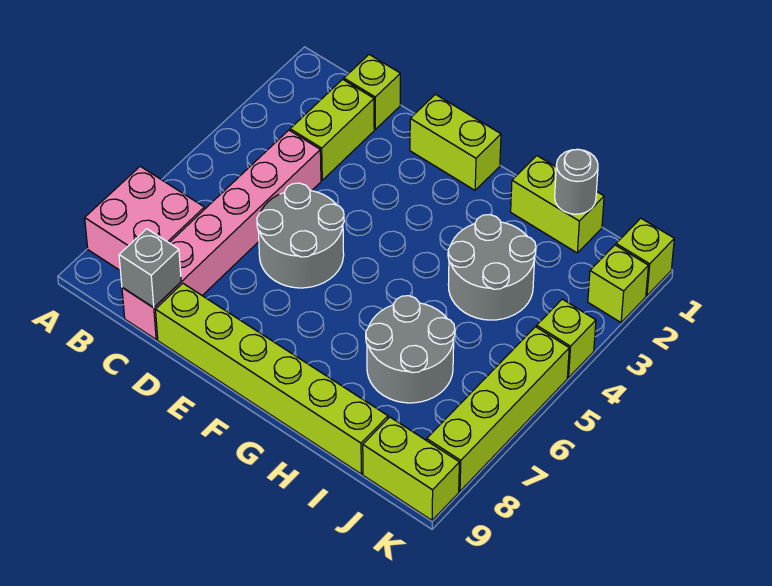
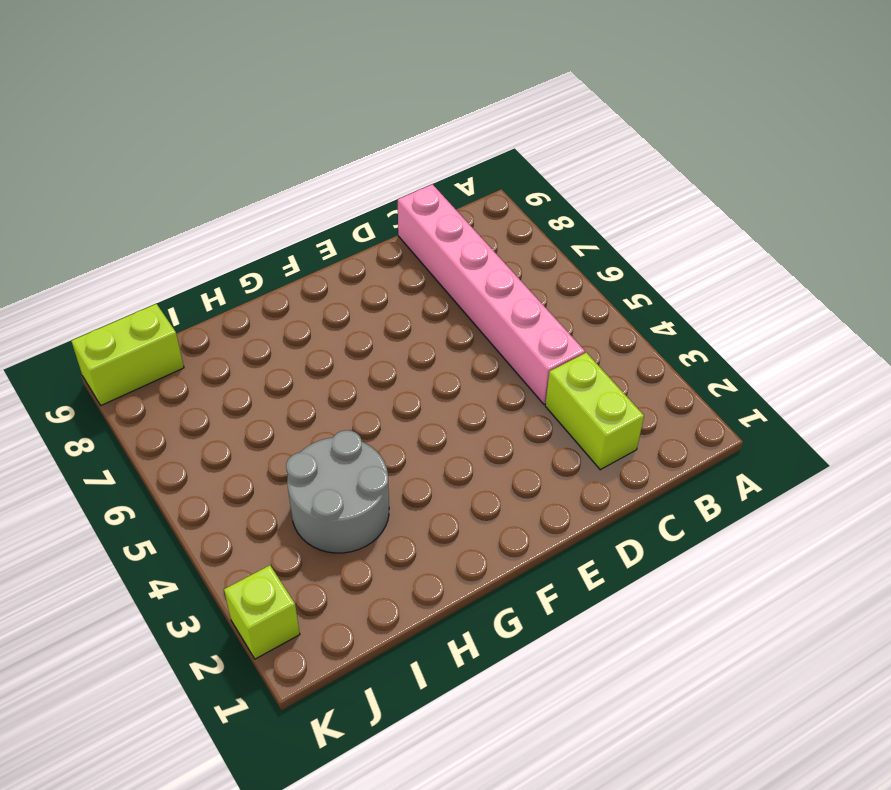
none -> pink brick A7:B8 level 1
none -> lime brick C1 level 1
none -> grey round brick D5:E6 level 1

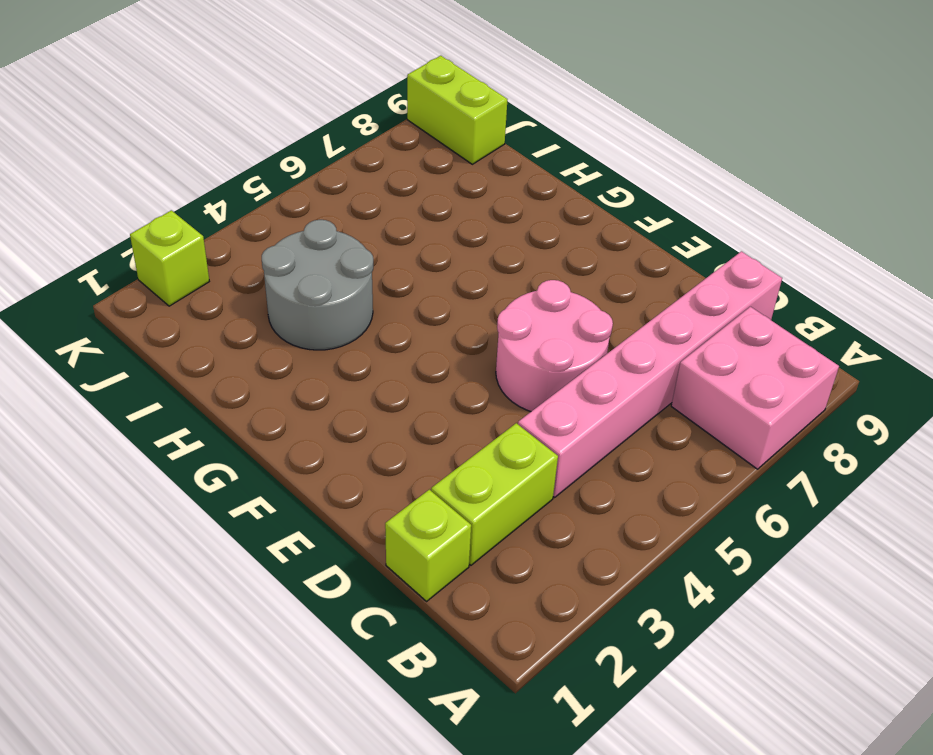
pink round brick D5:E6 level 1 -> grey round brick D5:E6 level 1
none -> lime brick D9:I9 level 1
none -> lime brick E1:F1 level 1
none -> lime brick H1:I1 level 1

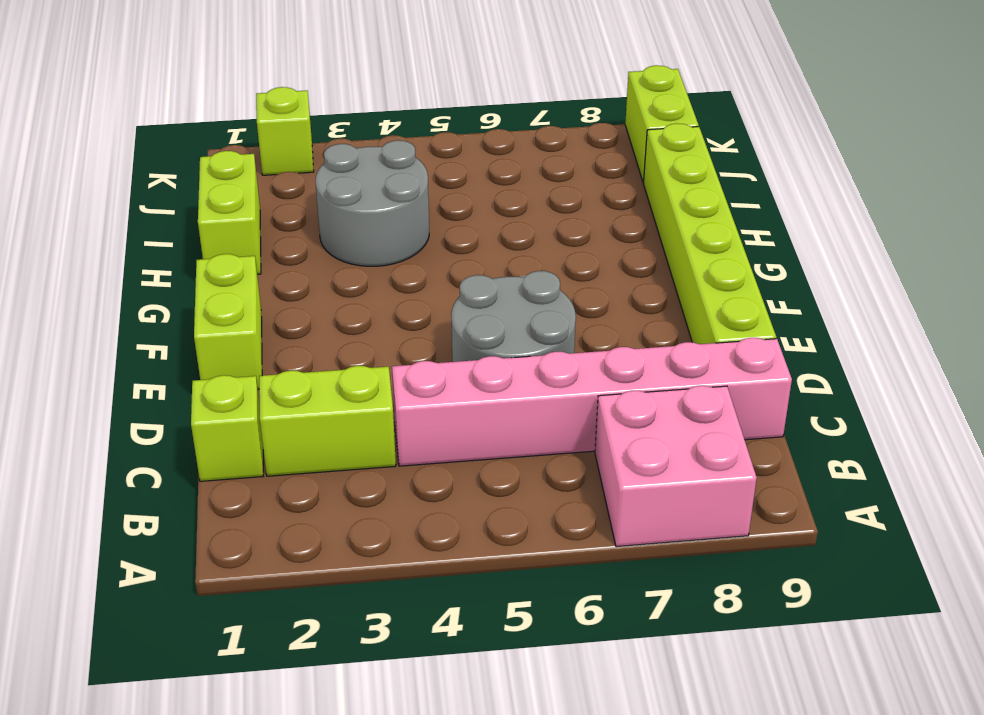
none -> grey round brick H6:I7 level 1
none -> lime brick K1 level 1
none -> lime brick K4 level 1

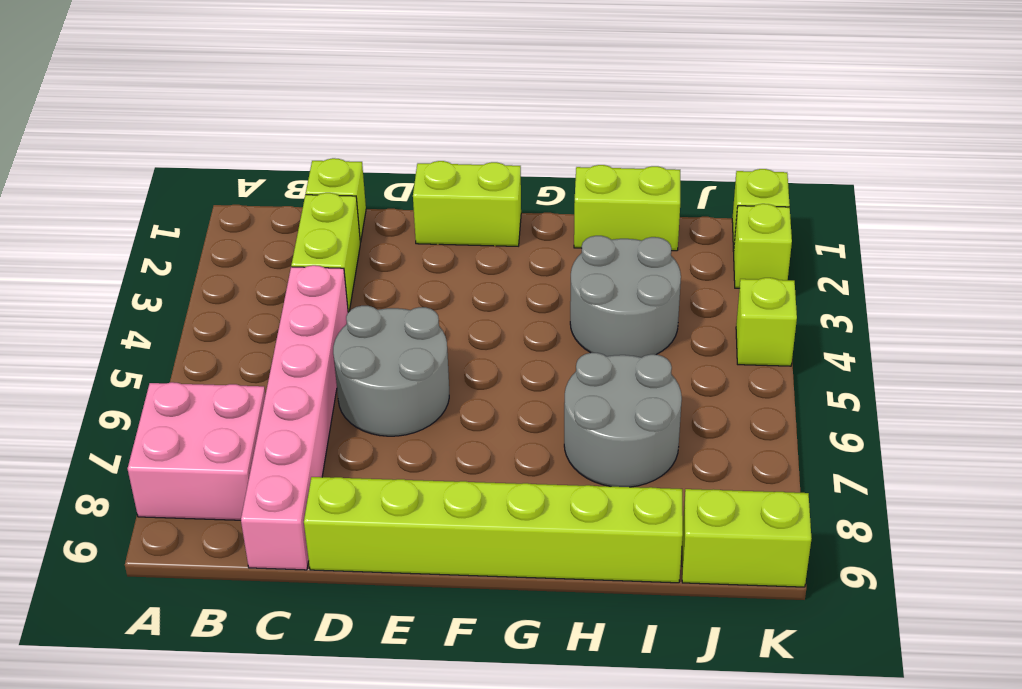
none -> lime brick K5:K8 level 1
none -> grey brick C9 level 2
none -> grey round brick I1 level 2

